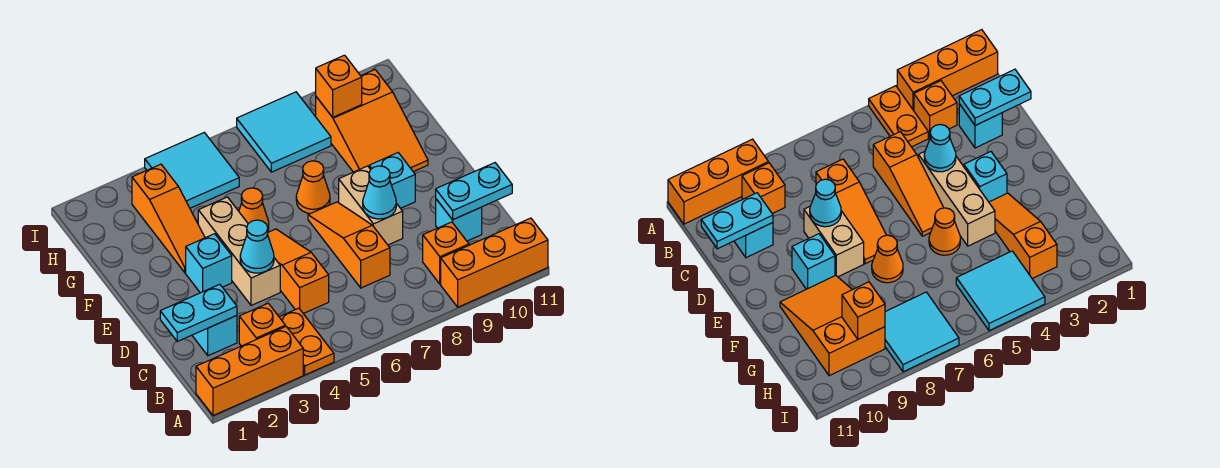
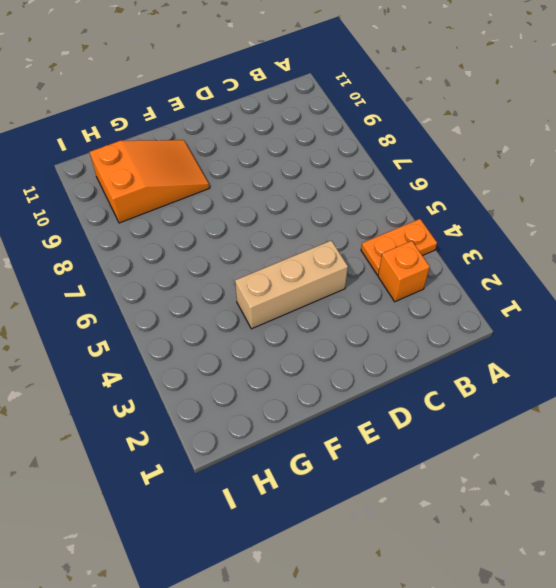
none -> orange brick A1:A3 level 1
none -> orange brick A9:A11 level 1
none -> orange brick B9 level 1

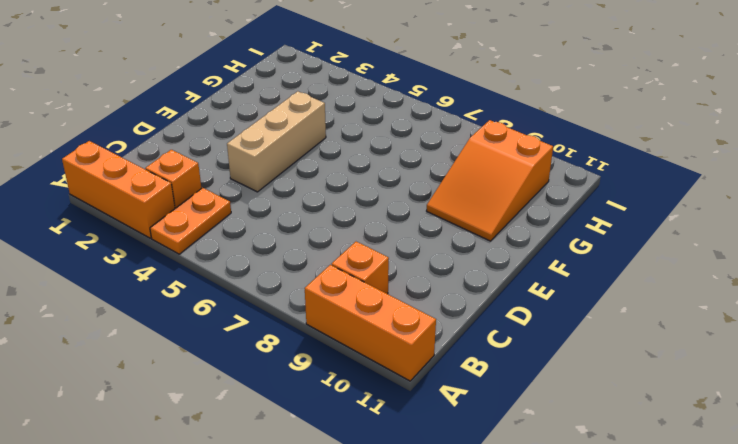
none -> cyan brick C2 level 1
none -> orange slope C5:E5 level 1 top C
none -> orange slope C7:E7 level 1 top C

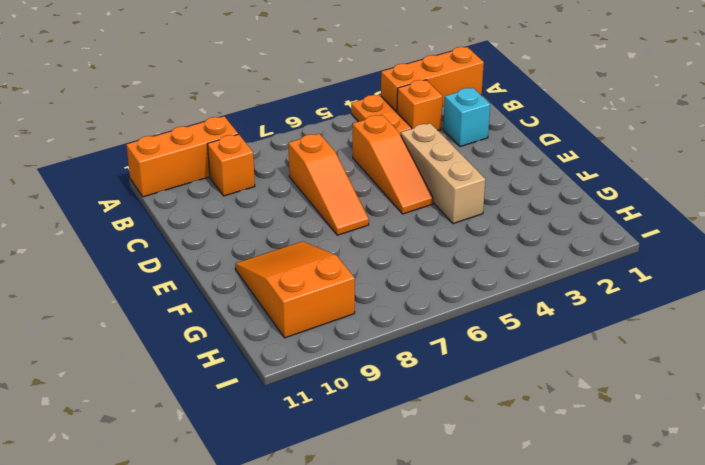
none -> cyan brick C10 level 1
none -> tan brick D8:E8 level 1
none -> cyan brick E3 level 1

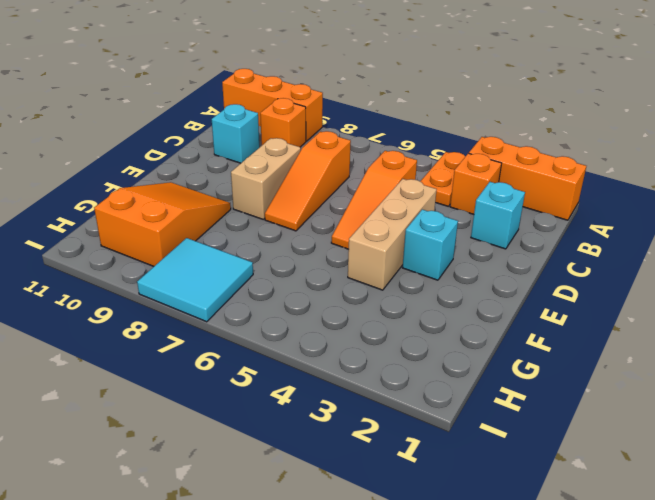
none -> cyan brick E9 level 1
none -> orange slope F3:H3 level 1 top H
none -> orange cone F5 level 1

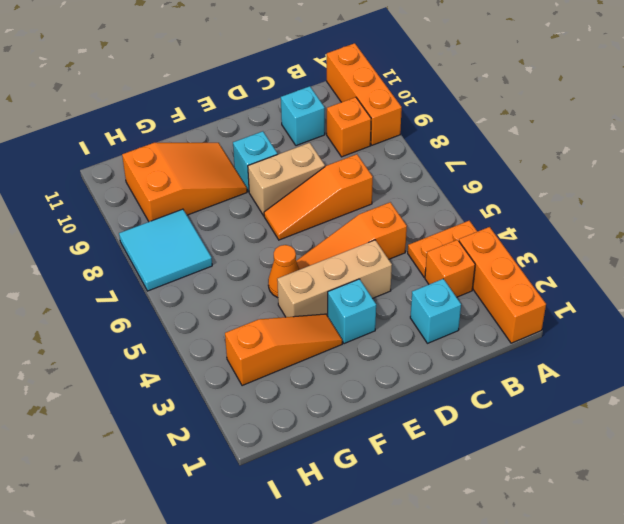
none -> orange cone F7 level 1
none -> cyan tile H4:I5 level 1
none -> cyan plate C1:C2 level 2

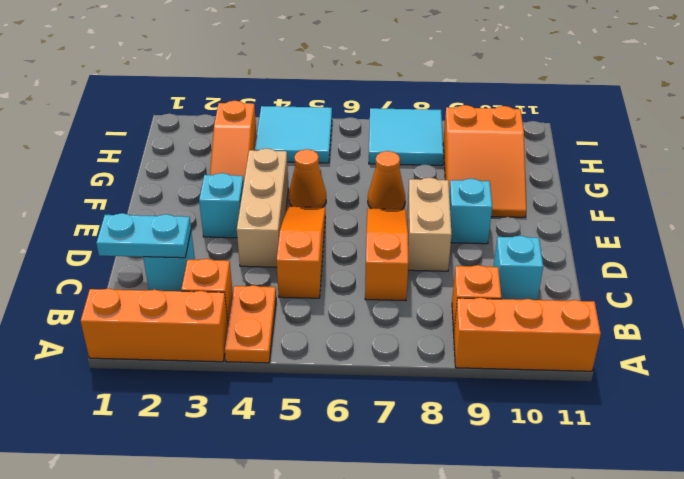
none -> cyan plate C10:C11 level 2
none -> cyan cone D4 level 2
none -> cyan cone D8 level 2

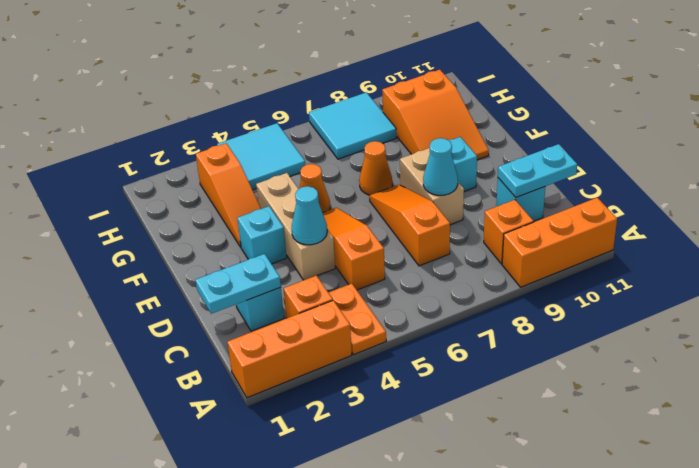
none -> orange brick H9 level 2

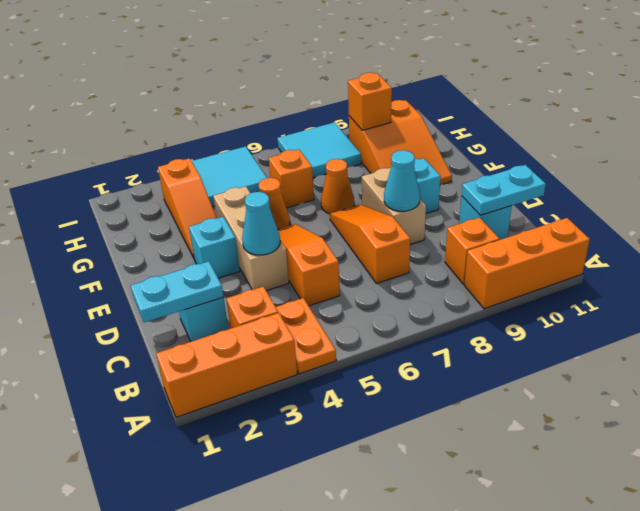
orange brick G6 level 1 -> none

